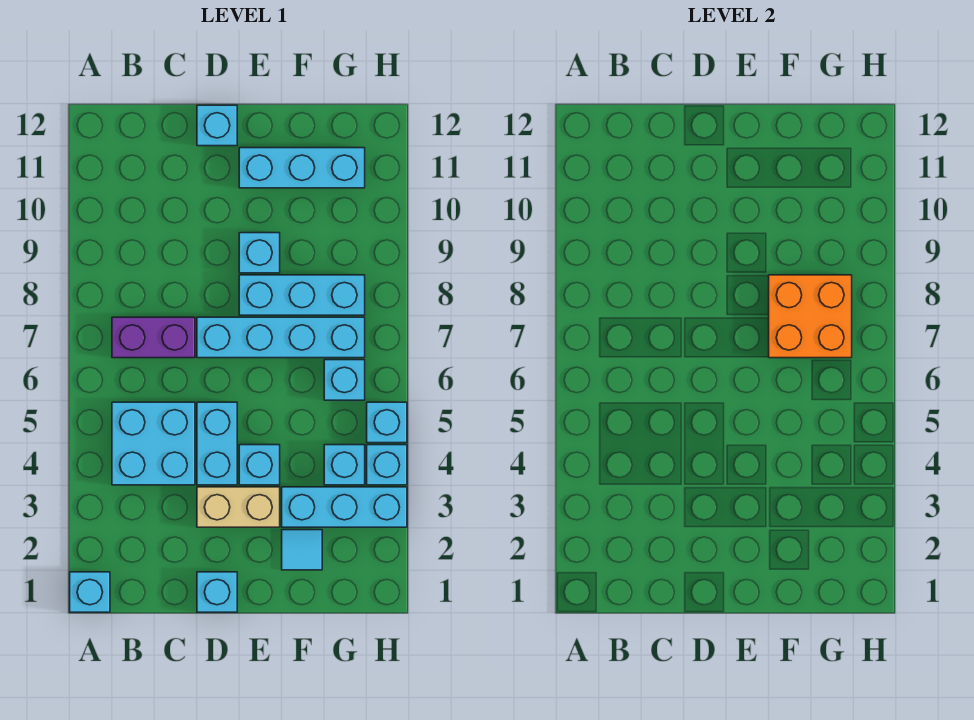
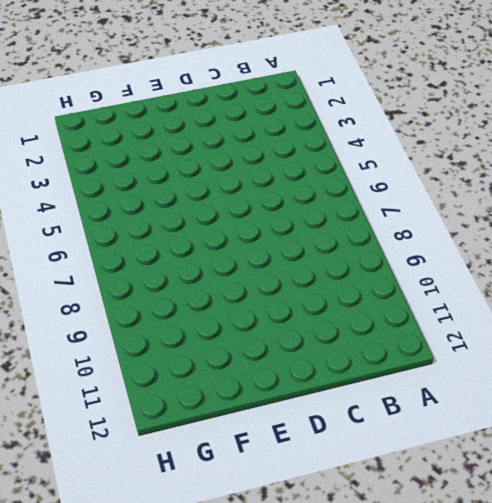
none -> cyan brick A1 level 1
none -> cyan brick B4:C5 level 1
none -> purple brick B7:C7 level 1

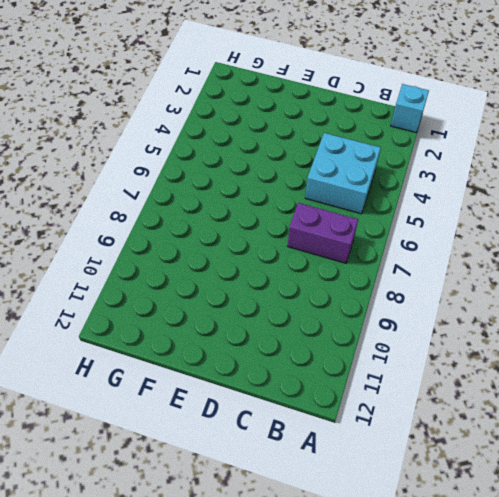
none -> cyan brick D1 level 1
none -> tan brick D3:E3 level 1
none -> cyan brick D4:D5 level 1

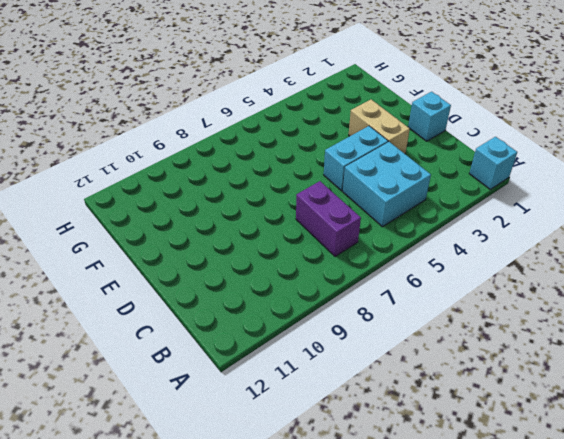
none -> cyan brick D7:G7 level 1
none -> cyan brick D12 level 1
none -> cyan brick E4 level 1

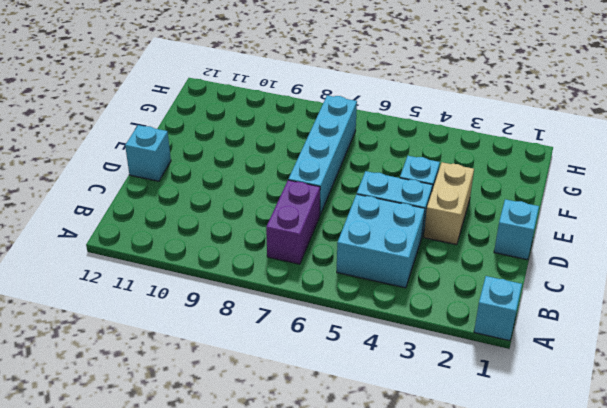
none -> cyan brick E8:G8 level 1
none -> cyan brick E9 level 1
none -> cyan brick E11:G11 level 1

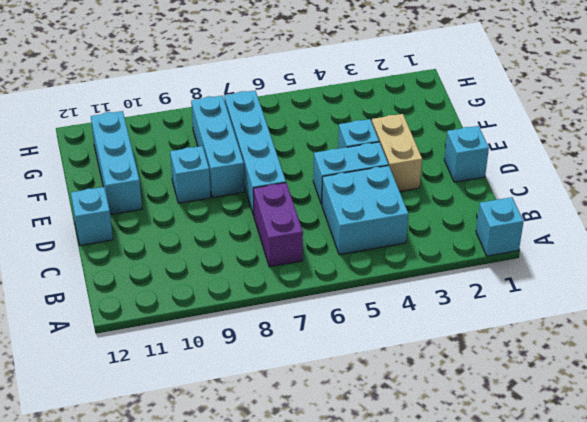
none -> cyan tile F2 level 1
none -> cyan brick F3:H3 level 1
none -> cyan brick G4 level 1

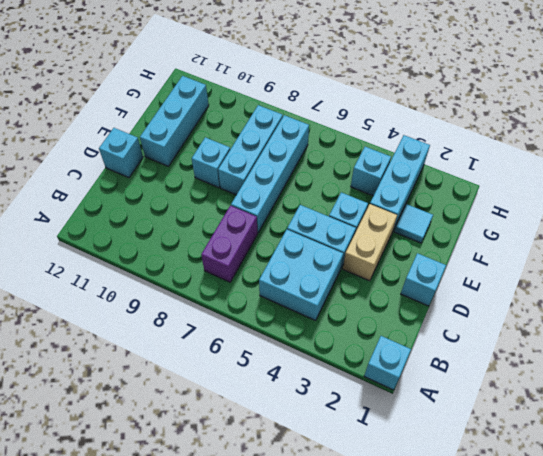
none -> cyan brick G6 level 1
none -> cyan brick H4 level 1
none -> cyan brick H5 level 1

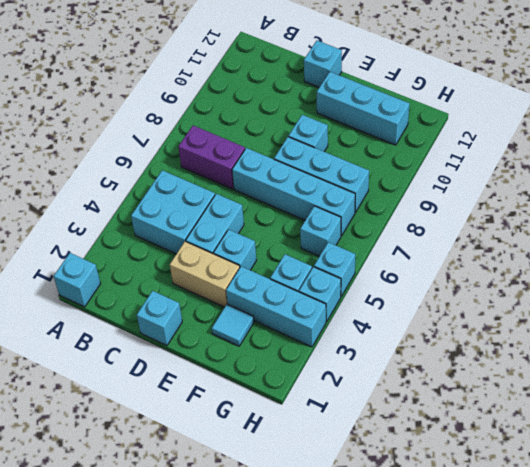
none -> orange brick F7:G8 level 2

